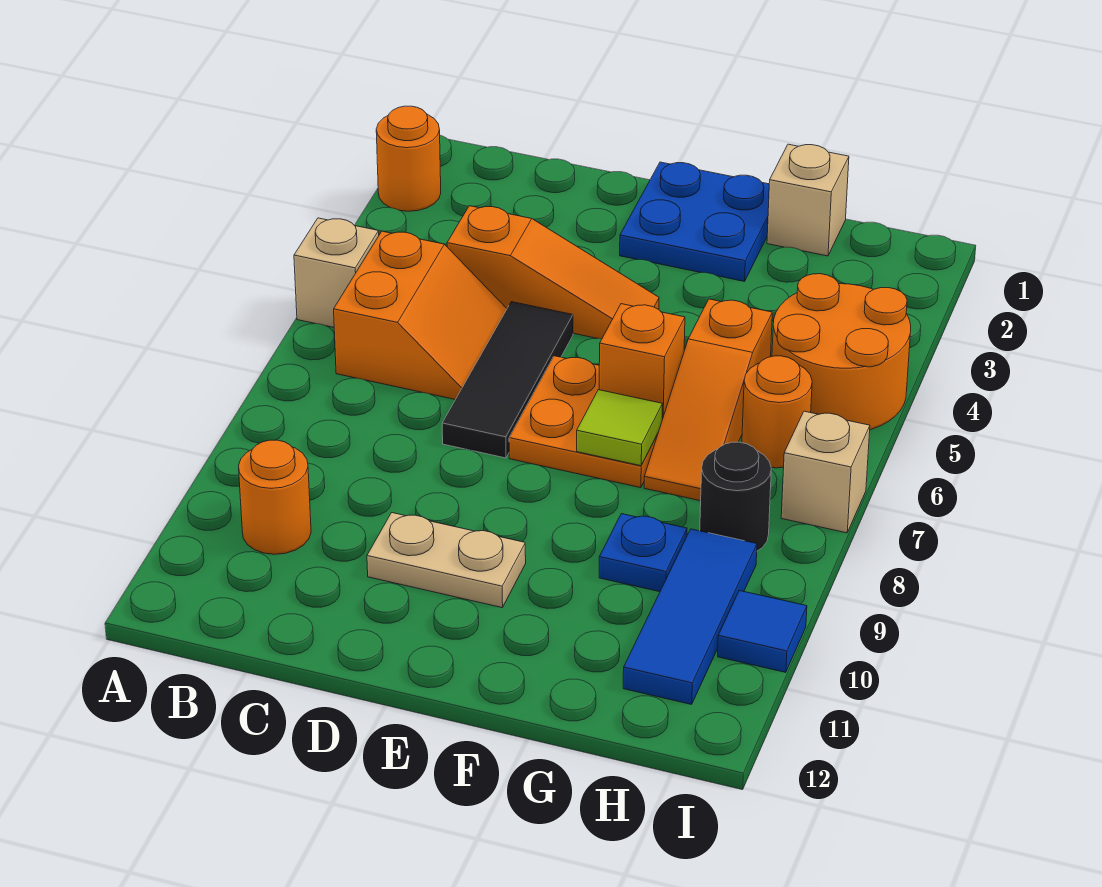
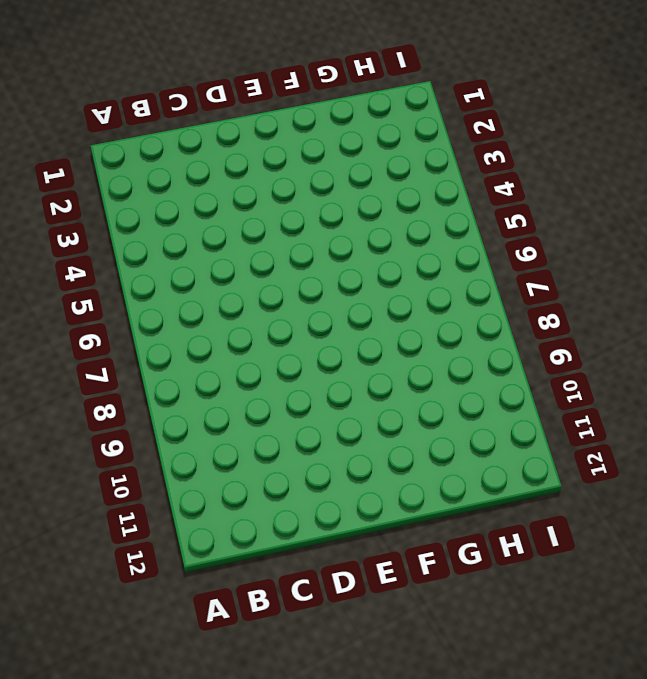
none -> orange round brick A2 level 1
none -> tan brick A5 level 1
none -> orange slope B5:C6 level 1 top B

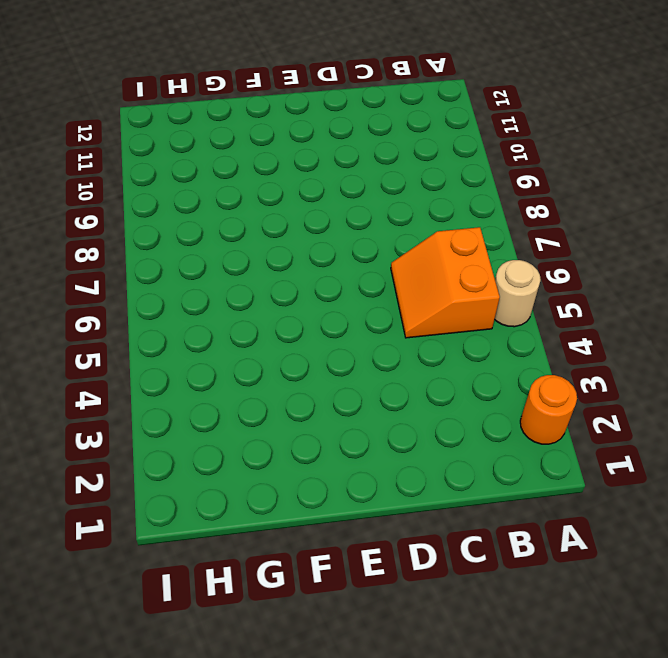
tan round brick A5 level 1 -> tan brick A5 level 1
none -> orange round brick B10 level 1
none -> orange slope C4:E4 level 1 top C
none -> black tile D5:D7 level 1

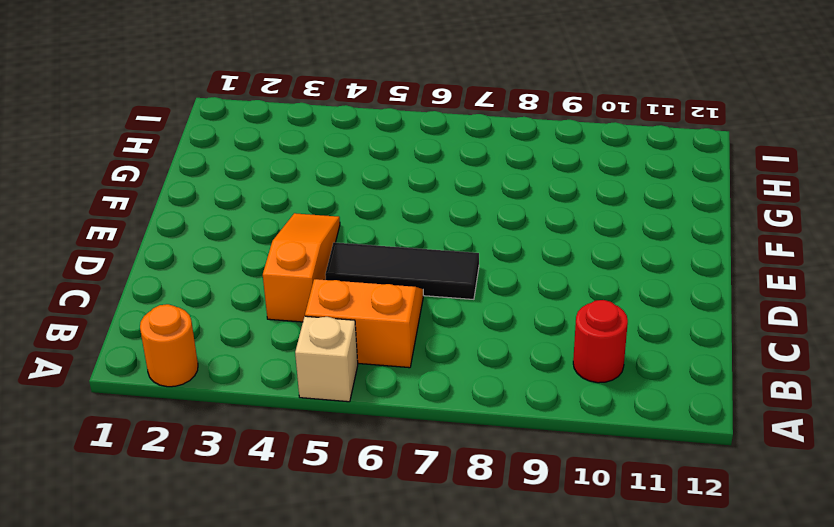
red round brick B10 level 1 -> orange round brick B10 level 1
none -> tan plate D10:E10 level 1
none -> blue plate E1:F2 level 1
none -> orange plate E6:F7 level 1

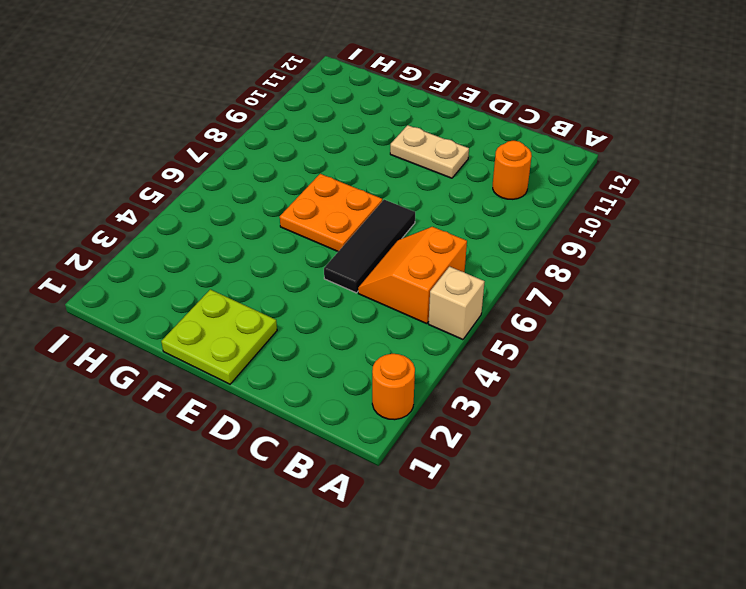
lime plate E1:F2 level 1 -> blue plate E1:F2 level 1
none -> orange slope C4:E4 level 1 top C
none -> tan brick G1 level 1
none -> orange slope G5:G7 level 1 top 5

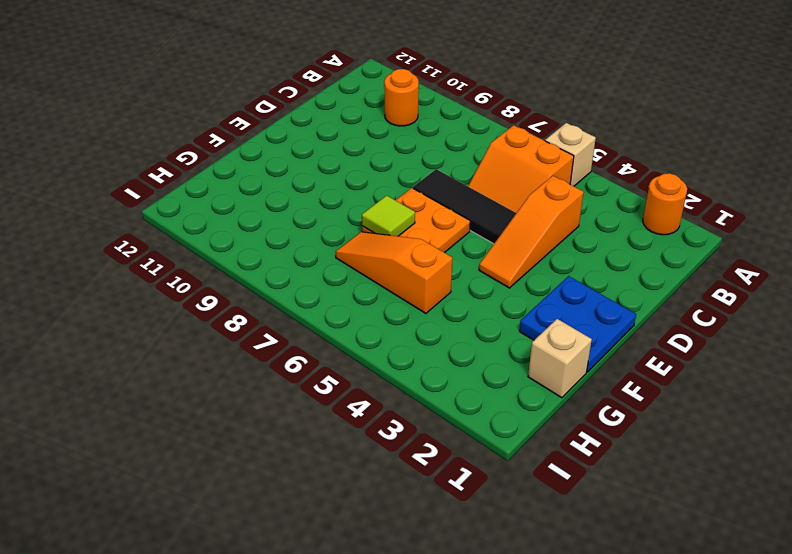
none -> tan plate D10:E10 level 1
none -> blue plate G9 level 1
none -> orange round brick H4:I5 level 1

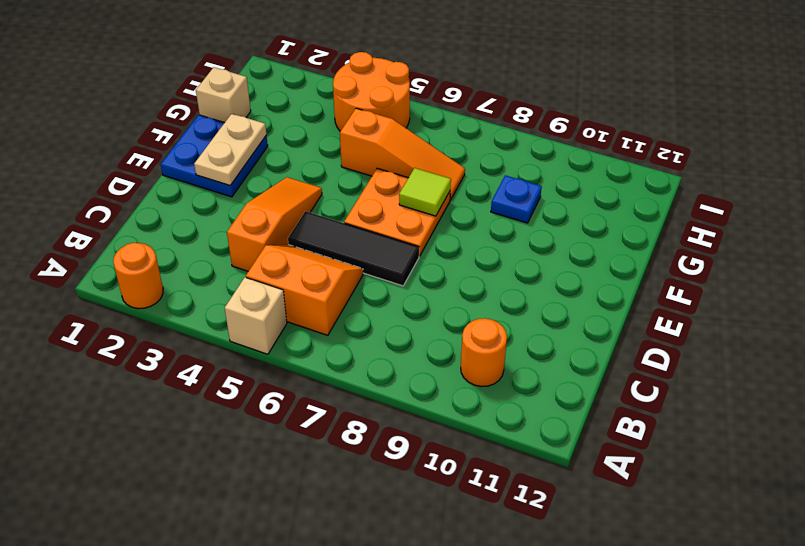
tan plate E2:F2 level 2 -> tan plate D10:E10 level 1
none -> orange round brick H6 level 1
none -> black round brick H8 level 1
none -> blue tile H9:H11 level 1

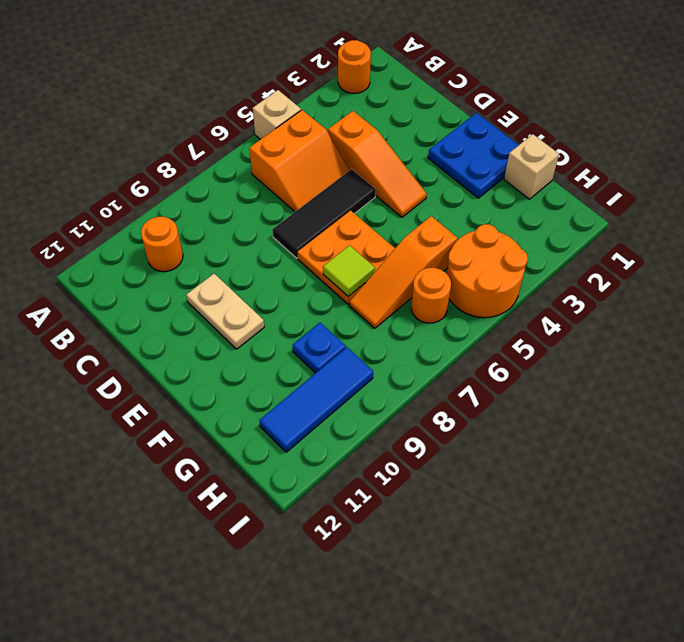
none -> black round brick H8 level 1
none -> tan brick I7 level 1
none -> blue tile I10 level 1

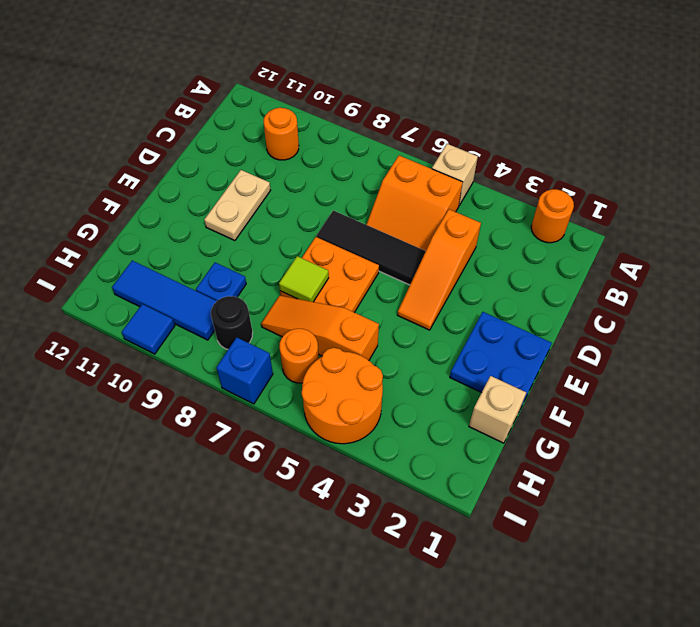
blue brick I7 level 1 -> tan brick I7 level 1
none -> orange brick F6 level 2

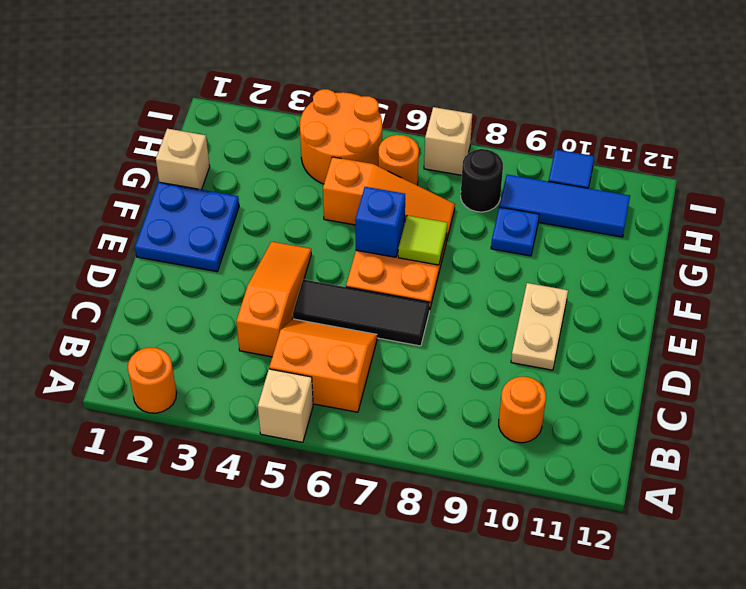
blue brick F6 level 2 -> orange brick F6 level 2

